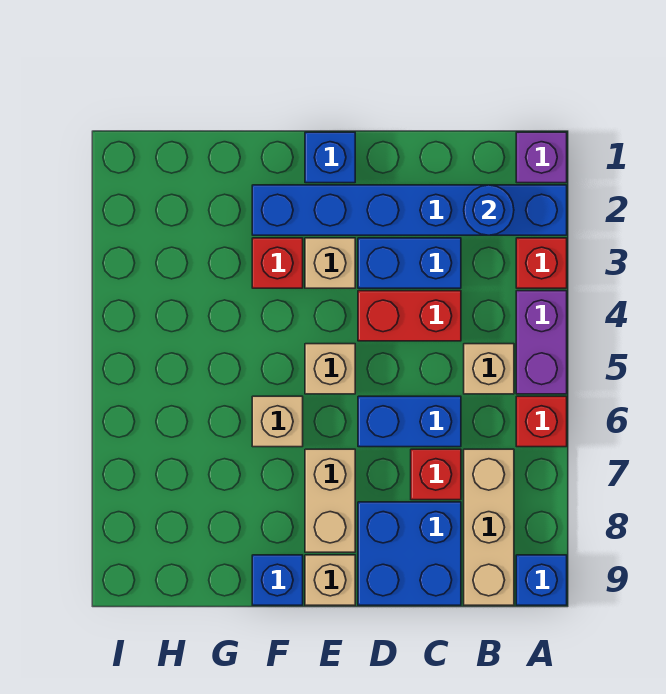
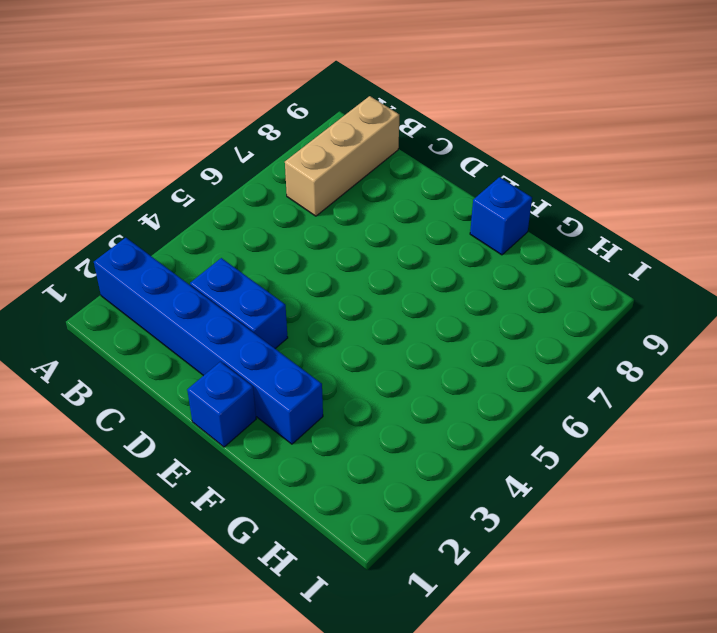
none -> purple brick A1 level 1
none -> red brick A3 level 1
none -> purple brick A4:A5 level 1

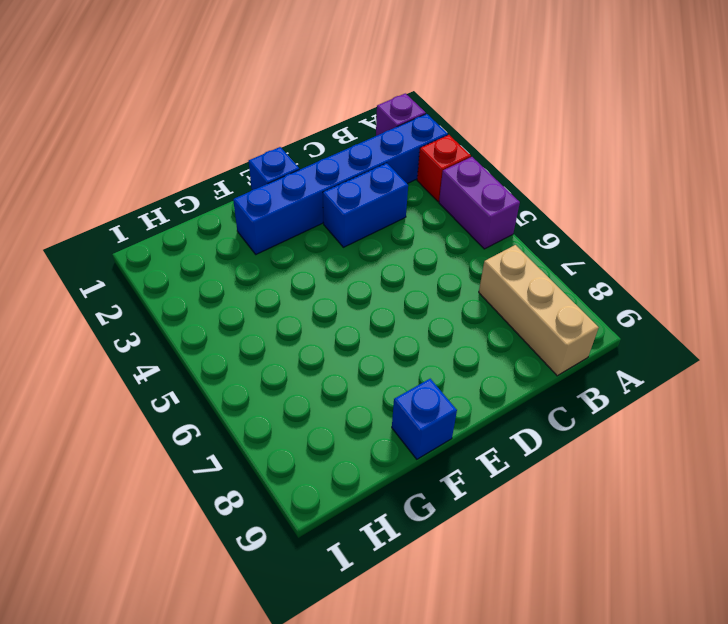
none -> red brick A6 level 1
none -> blue brick A9 level 1
none -> tan brick B5 level 1

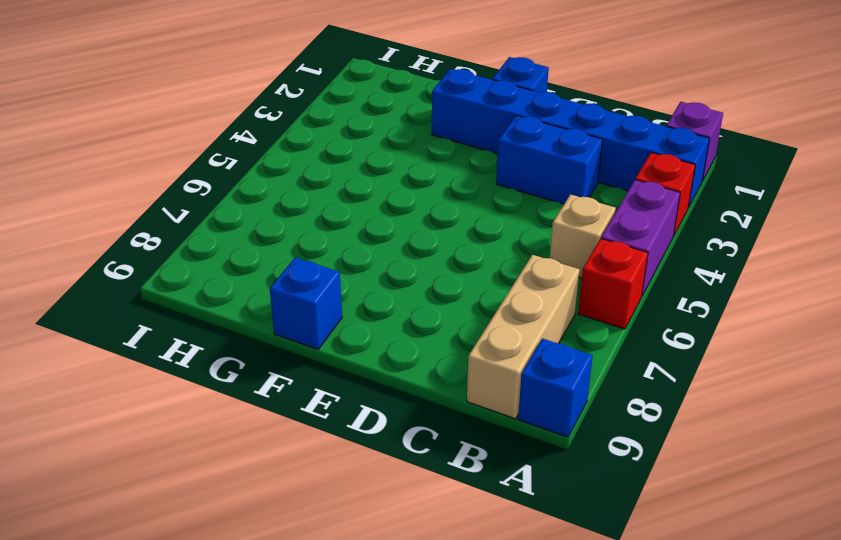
none -> red brick C4:D4 level 1
none -> blue brick C6:D6 level 1
none -> red brick C7 level 1

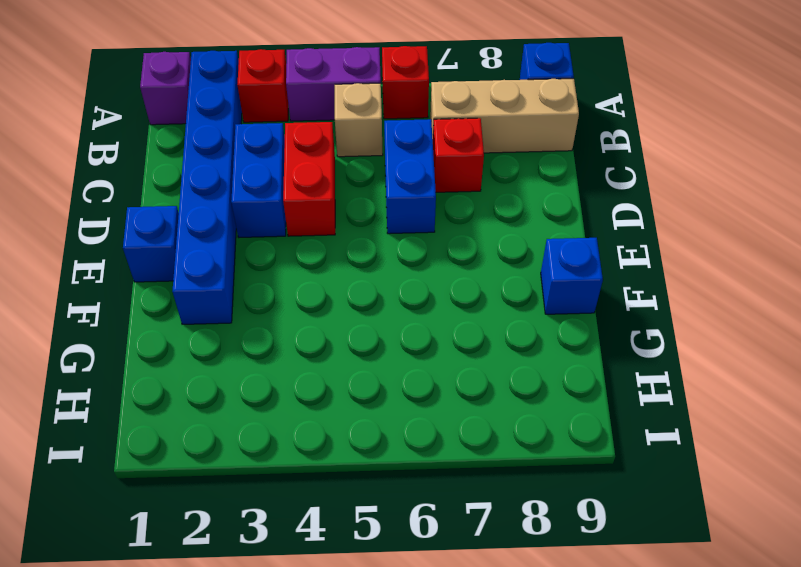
none -> blue brick C8:D9 level 1
none -> tan brick E3 level 1
none -> tan brick E5 level 1

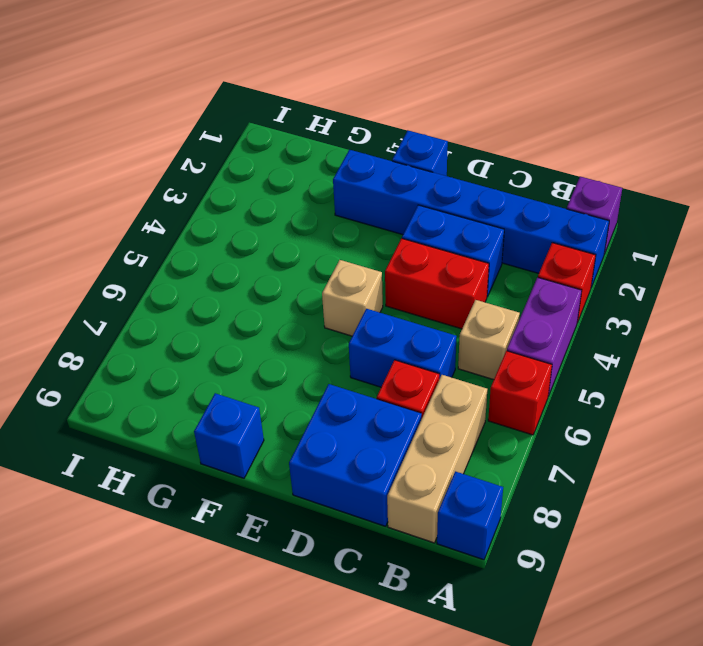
none -> tan brick E3 level 1
none -> tan brick E7:E8 level 1
none -> tan brick E9 level 1

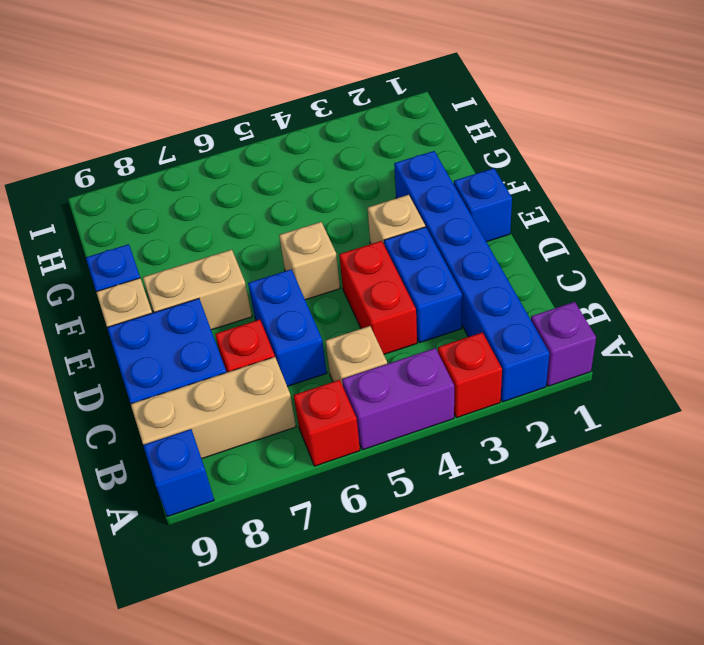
none -> red brick F3 level 1
none -> tan brick F6 level 1
none -> blue round brick B2 level 2

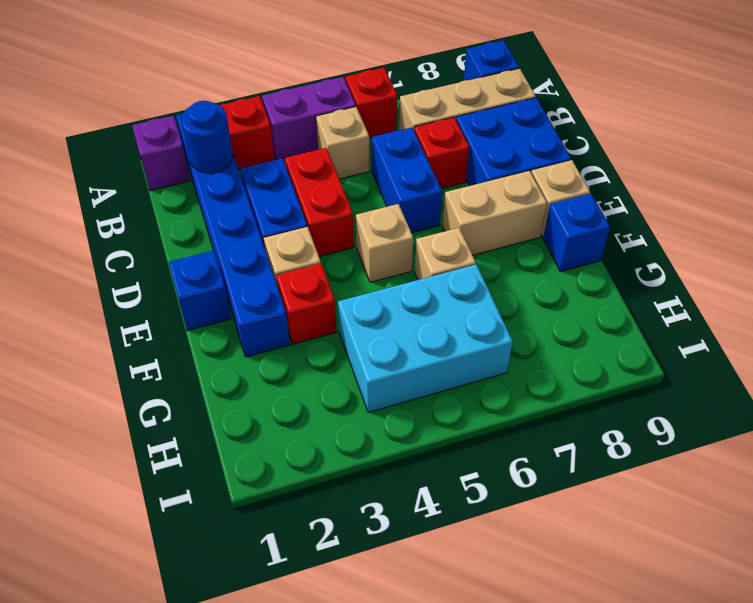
cyan brick G4:H6 level 1 -> none

